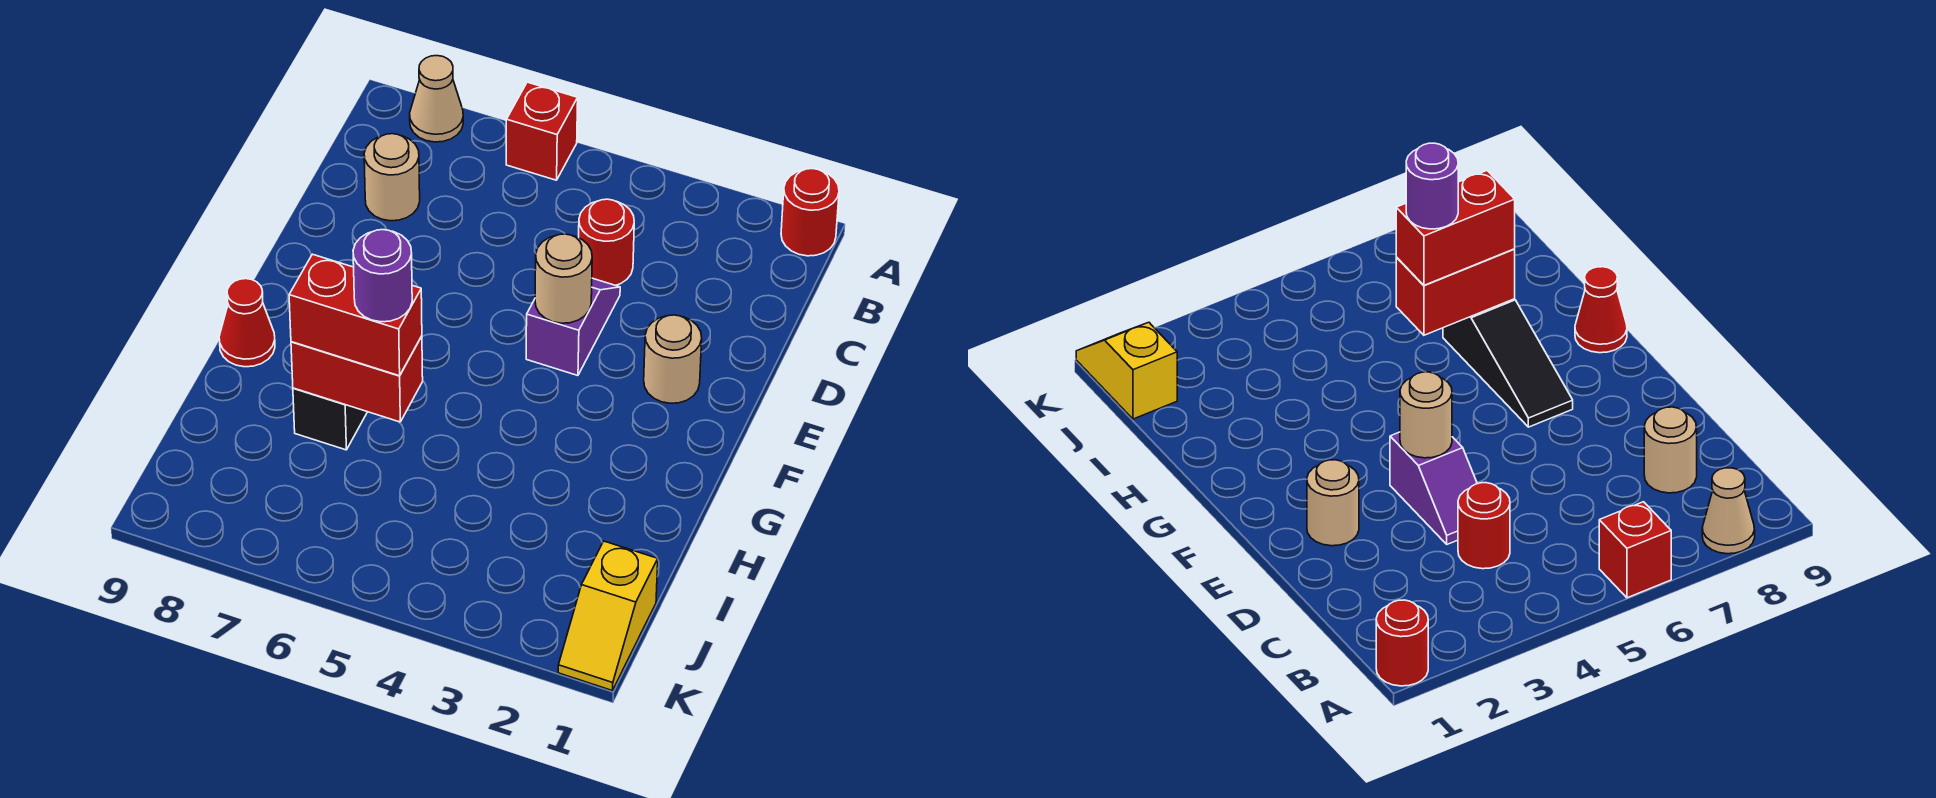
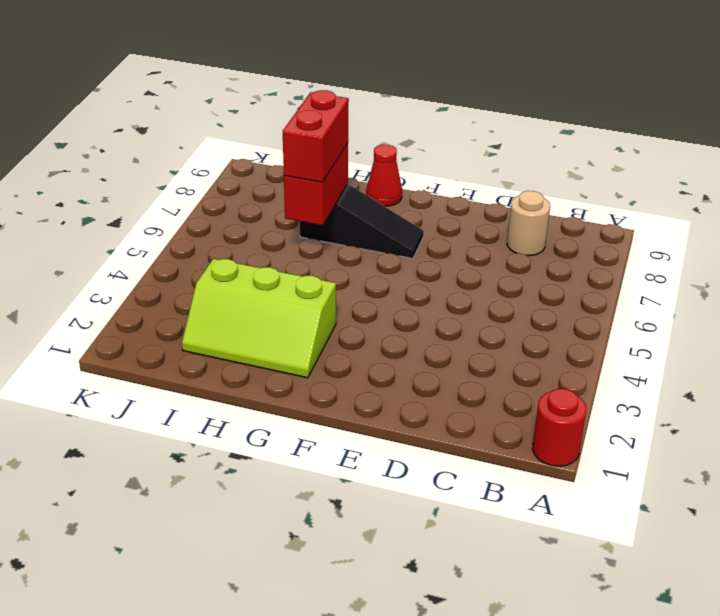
lime slope G2:I3 level 1 top 3 -> none
none -> red brick A6 level 1
none -> tan cone A8 level 1
none -> red round brick C4 level 1

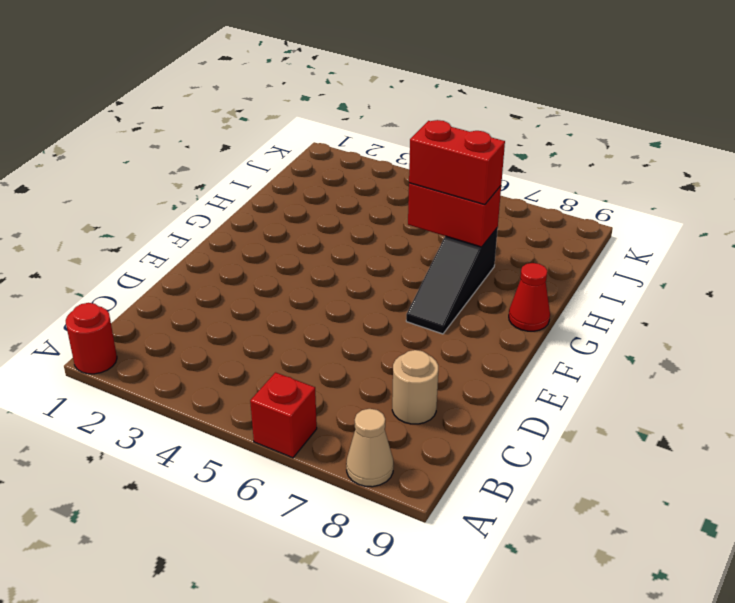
none -> red round brick C4 level 1
none -> purple slope D4:E4 level 1 top E
none -> tan round brick E2 level 1

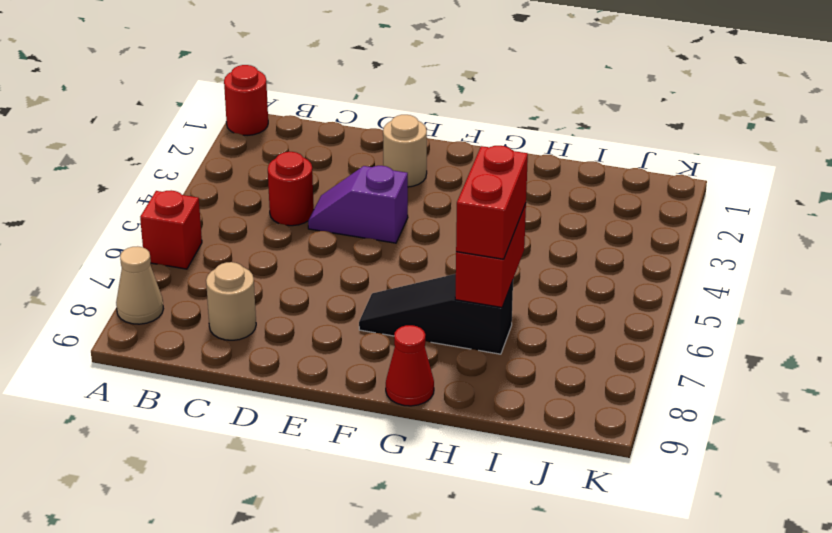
none -> yellow slope J1:K1 level 1 top J
none -> tan round brick E4 level 2
none -> purple round brick H6 level 4

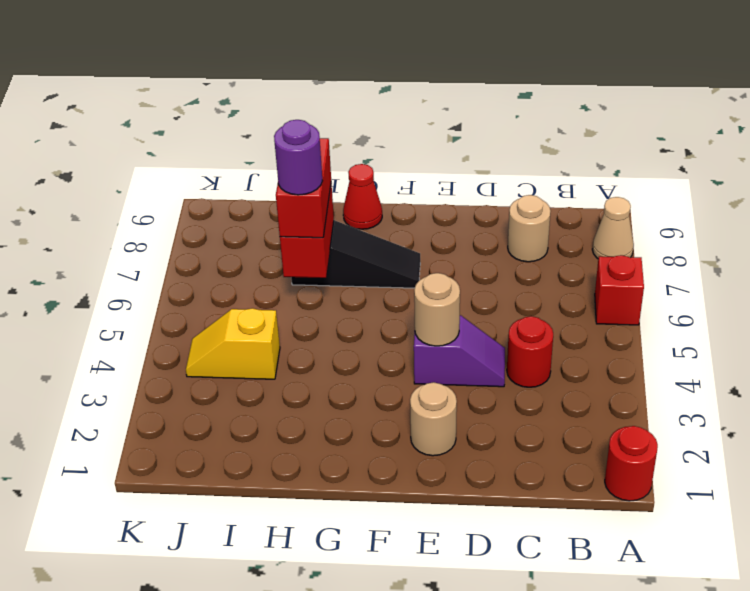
yellow slope I4:J4 level 1 top I -> yellow slope J1:K1 level 1 top J

